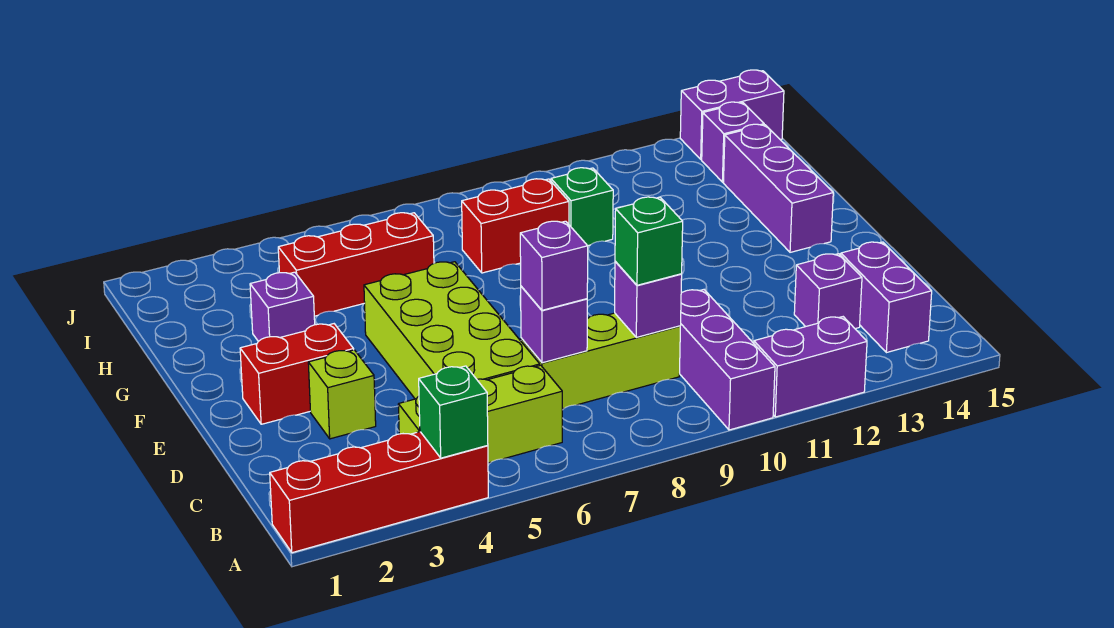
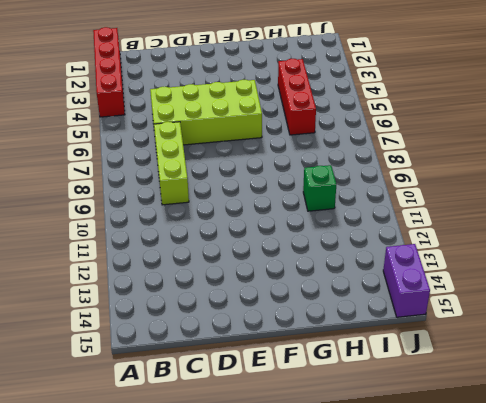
none -> purple brick A10:C10 level 1
none -> purple brick A11:A12 level 1
none -> lime brick B4:B6 level 1

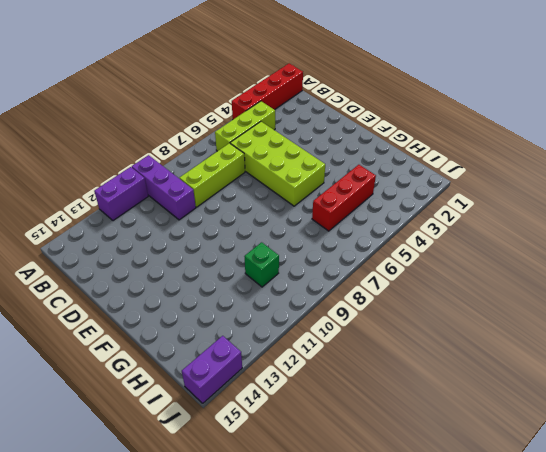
none -> purple brick B14:C14 level 1
none -> purple brick C13 level 1
none -> lime brick D3 level 1

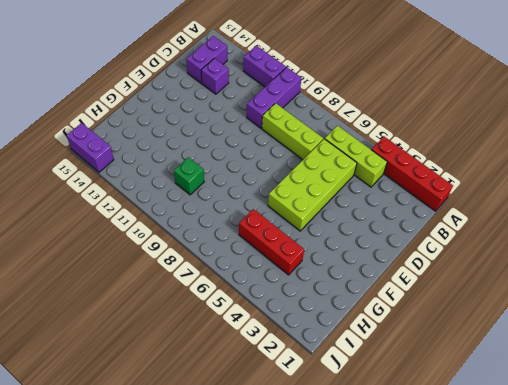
none -> lime brick D3 level 1
none -> red brick E2:E3 level 1
none -> purple brick F14:H14 level 1

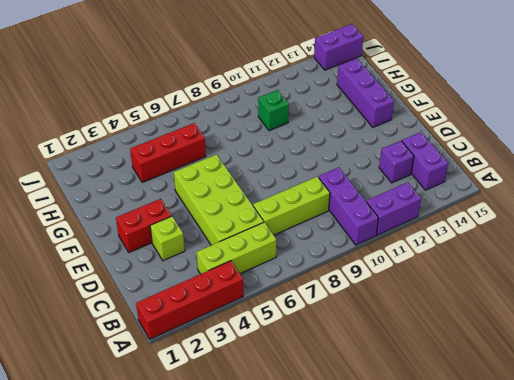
none -> purple brick G3 level 1
none -> red brick H8:H9 level 1
none -> purple brick I14 level 1

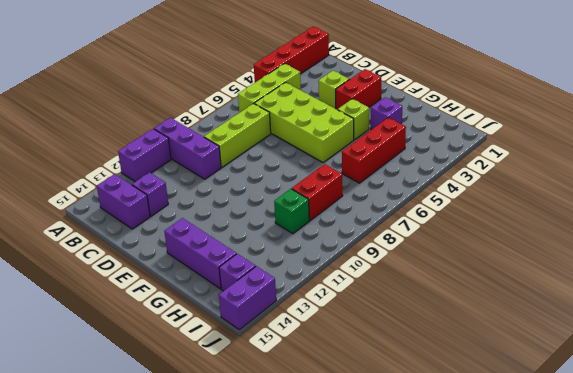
lime brick F4 level 1 -> none
none -> green brick A4 level 2
none -> purple brick C7 level 2
none -> purple brick C9 level 2

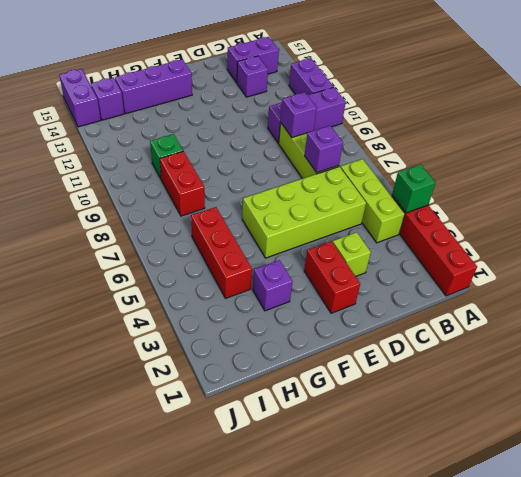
none -> purple brick C7 level 3
none -> green brick C9 level 3

